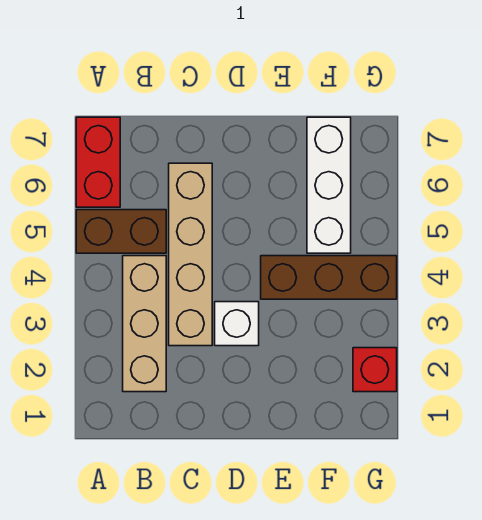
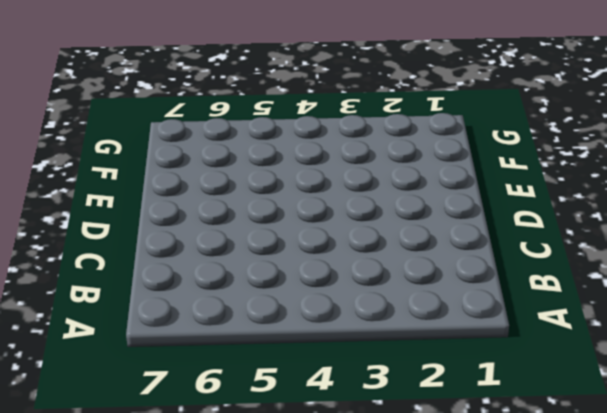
none -> brown brick A5:B5 level 1
none -> red brick A6:A7 level 1

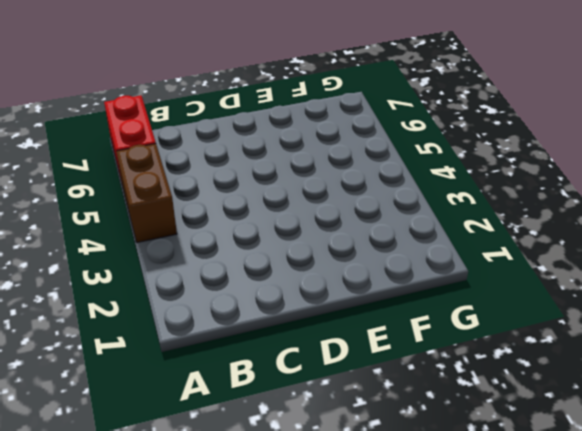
brown brick A4:A5 level 1 -> brown brick A5:B5 level 1
none -> tan brick B2:B4 level 1
none -> tan brick C3:C6 level 1

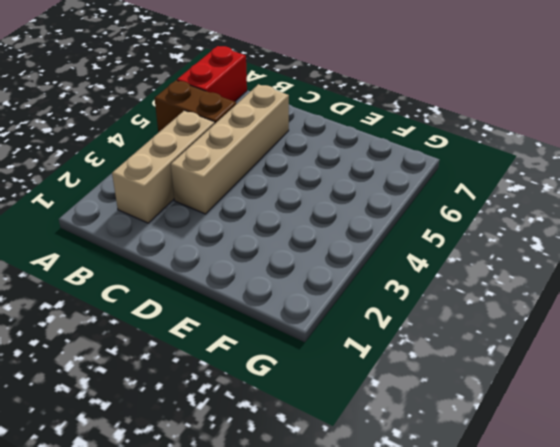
none -> white brick D3 level 1
none -> brown brick E4:G4 level 1

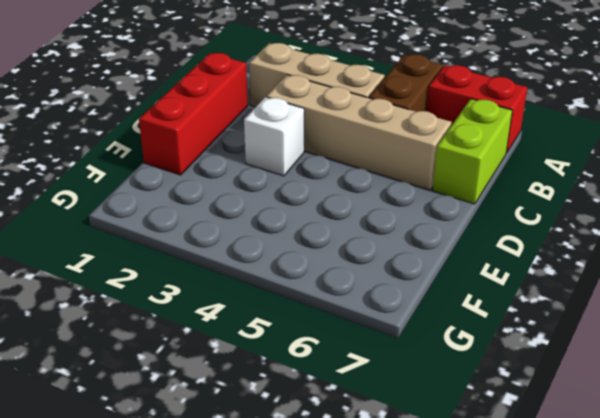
lime brick B7:C7 level 1 -> none
red brick C1:E1 level 1 -> none
none -> brown brick E4:G4 level 1
none -> white brick F5:F7 level 1

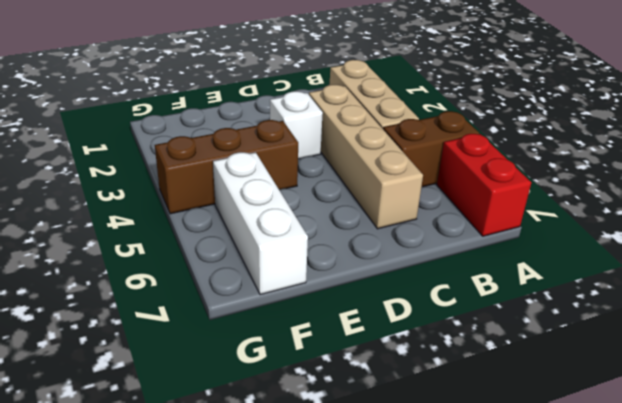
none -> red brick G2 level 1

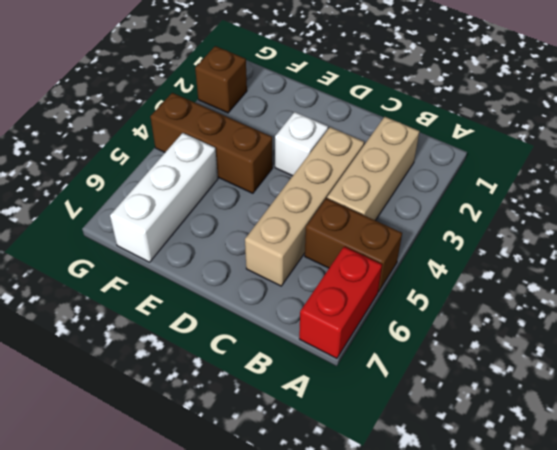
brown brick G2 level 1 -> red brick G2 level 1

